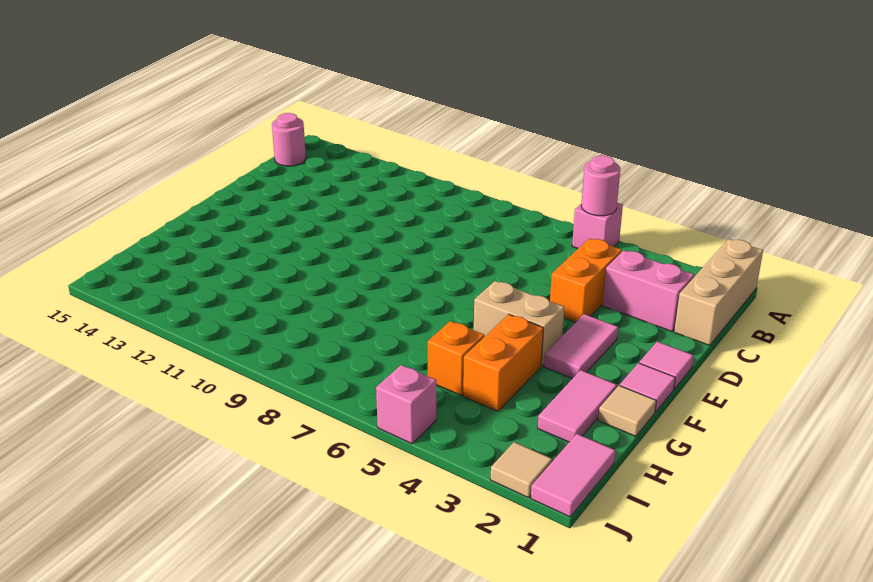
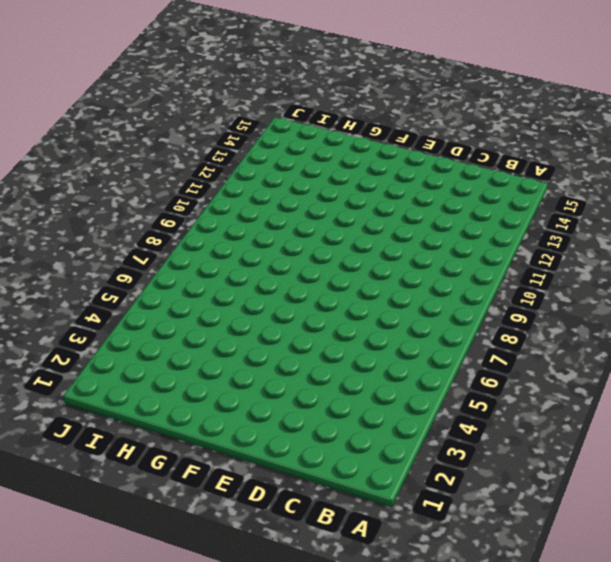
none -> tan brick A1:C1 level 1
none -> pink brick A5 level 1
none -> pink round brick B15 level 1

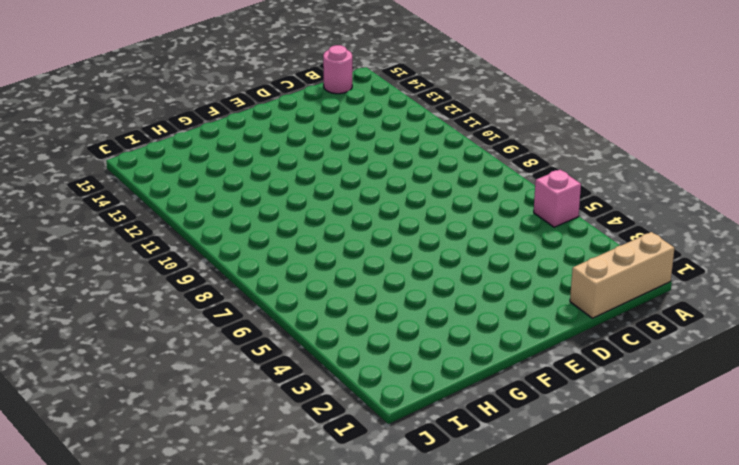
none -> pink brick C2:C3 level 1
none -> orange brick C4:D4 level 1
none -> pink tile E1 level 1

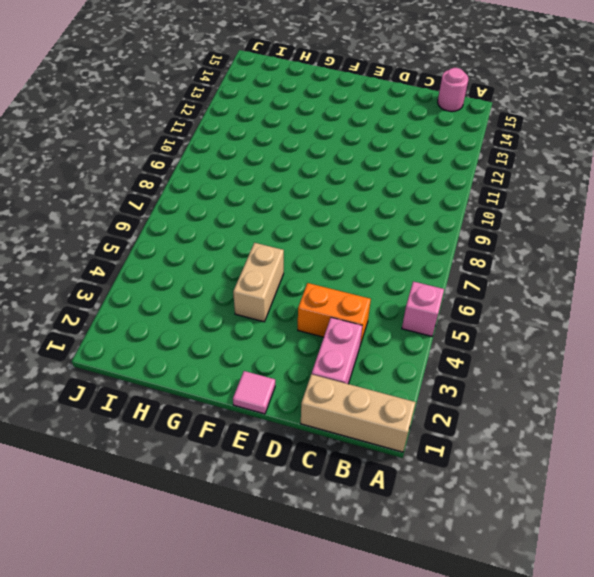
none -> pink tile E3:F3 level 1
none -> pink tile F1 level 1
none -> tan tile G1 level 1

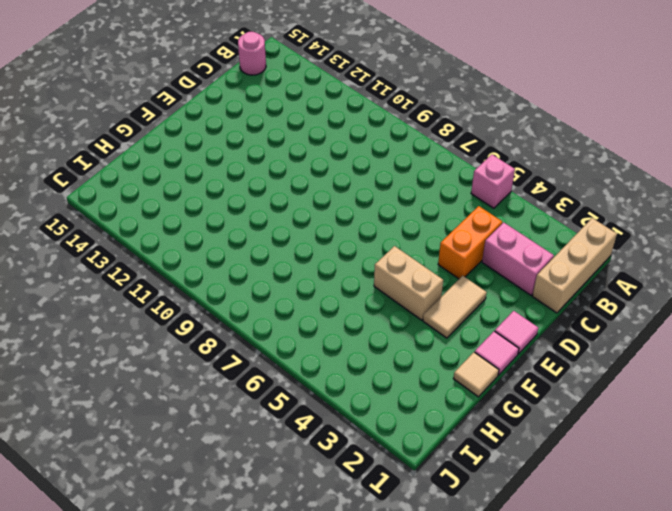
tan tile E3:F3 level 1 -> pink tile E3:F3 level 1
none -> pink tile G2:H2 level 1
none -> orange brick G4:H4 level 1
none -> orange brick H5 level 1

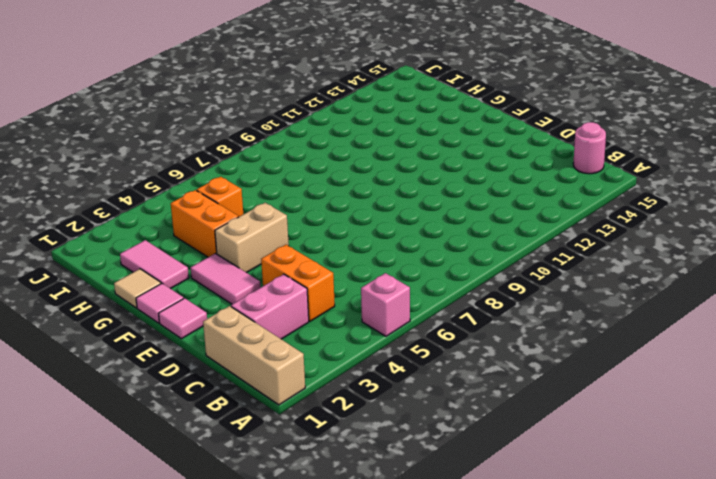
none -> pink tile I1:J1 level 1
none -> tan tile J2 level 1
none -> pink brick J5 level 1

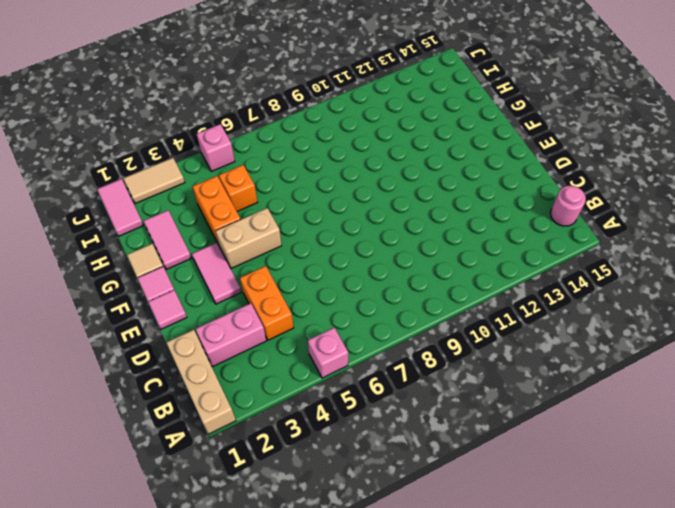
tan tile J2:J3 level 1 -> tan tile J2 level 1
none -> pink round brick A5 level 2

